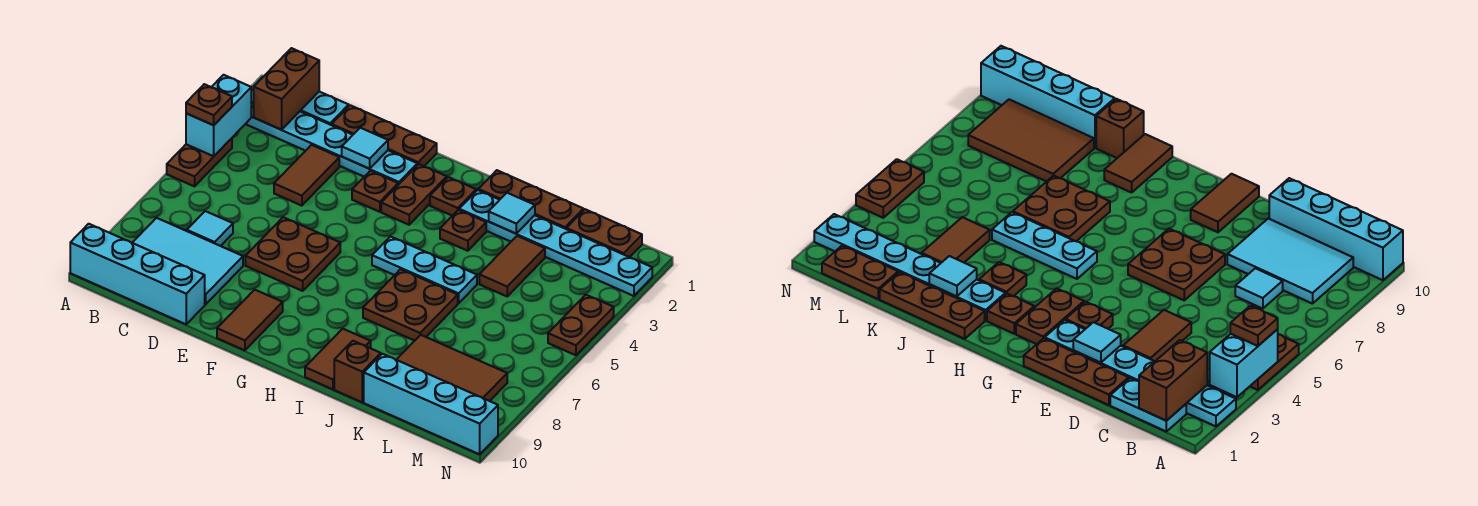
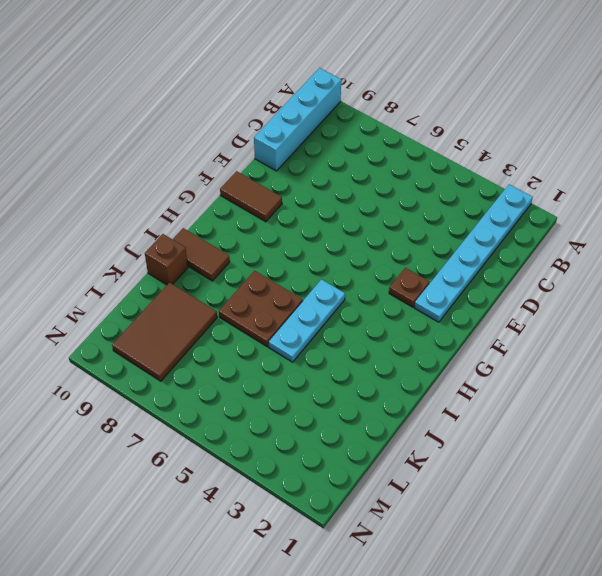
none -> brown plate A4:A5 level 1
none -> cyan plate B1:C1 level 1
none -> cyan tile B8:D9 level 1
none -> cyan tile C7 level 1

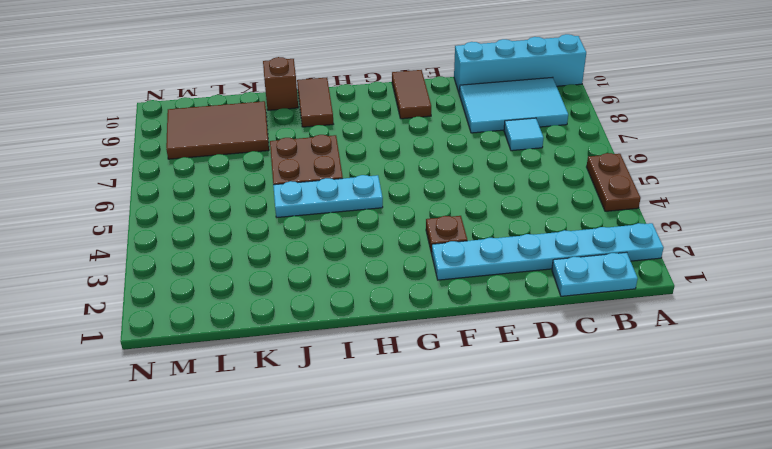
none -> brown plate D1:F1 level 1
none -> brown tile D3:D4 level 1
none -> brown plate E6:F7 level 1
none -> brown plate G2:G3 level 1

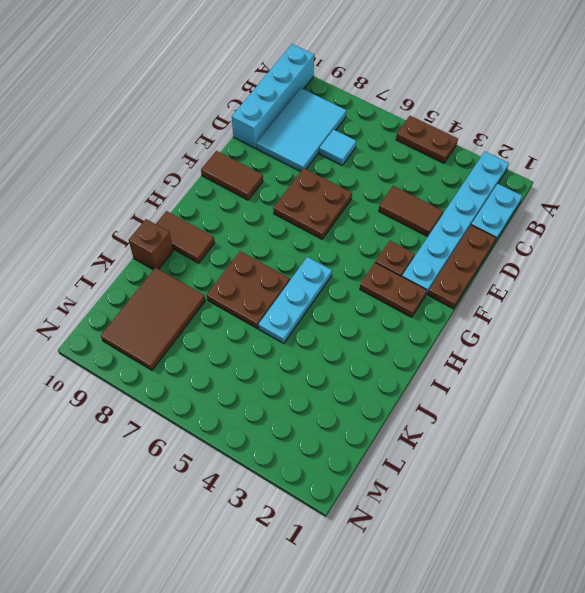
none -> brown plate H2 level 1
none -> brown plate I1:K1 level 1
none -> cyan plate I2:N2 level 1
none -> brown plate I3 level 1

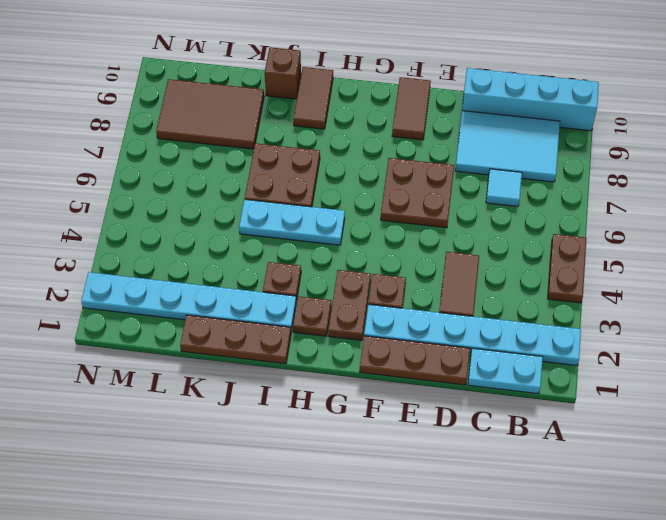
none -> brown tile K3:K4 level 1
none -> cyan brick K10:N10 level 1
none -> brown plate L1:M1 level 1
none -> brown plate N4:N5 level 1

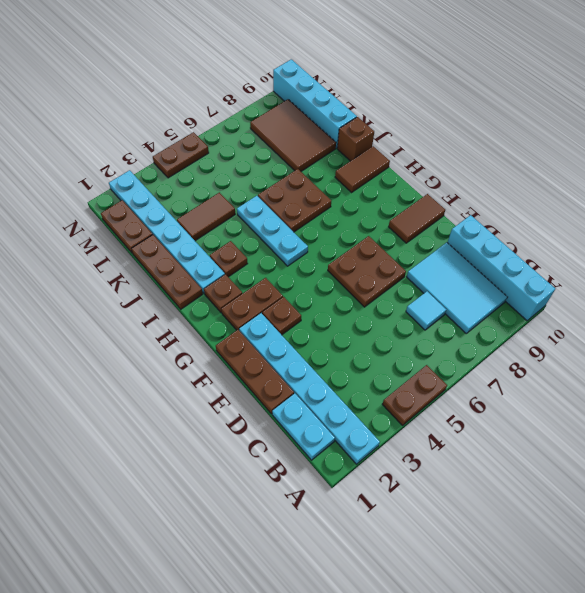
none -> brown tile D3:D4 level 1
none -> cyan brick A3:A4 level 2
none -> brown brick B1:B2 level 2
none -> cyan tile E2 level 2

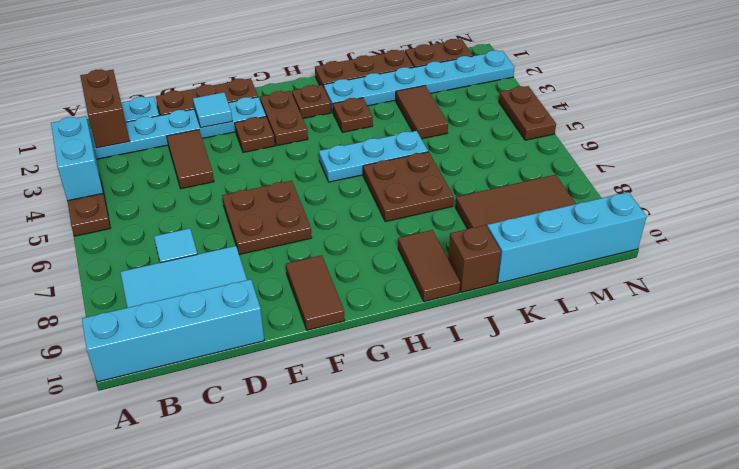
none -> cyan tile J2 level 2
none -> brown plate A4 level 3

